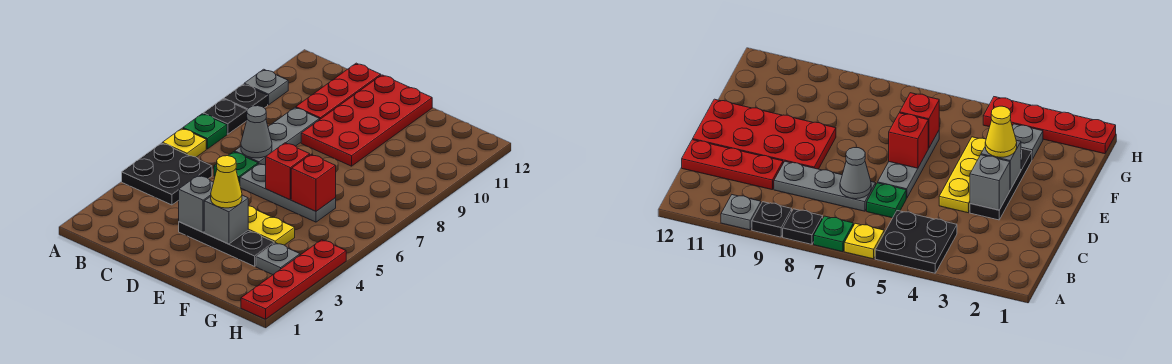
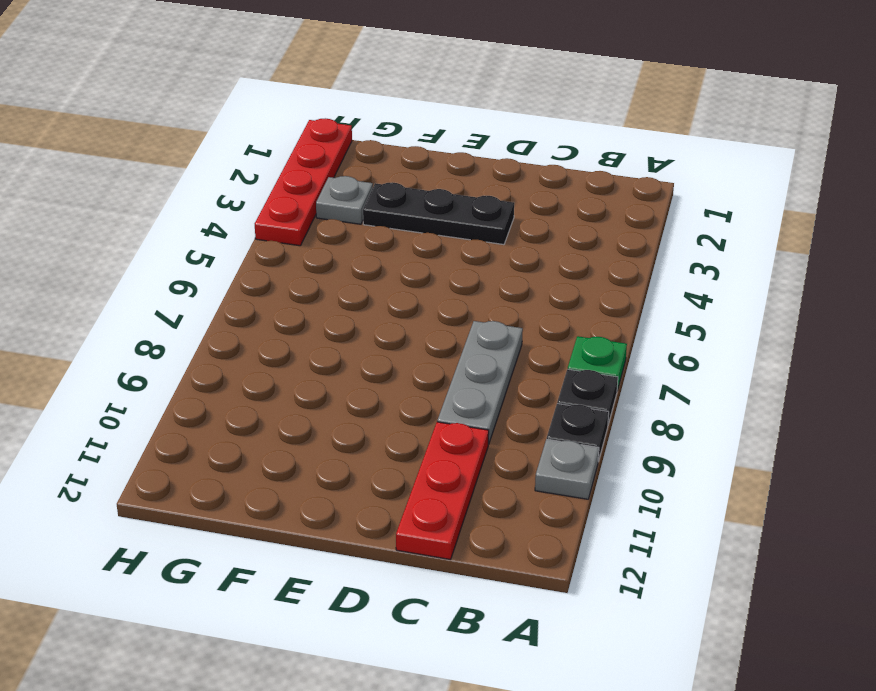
none -> black plate A4:B5 level 1
none -> yellow plate A6 level 1
none -> green plate C6 level 1

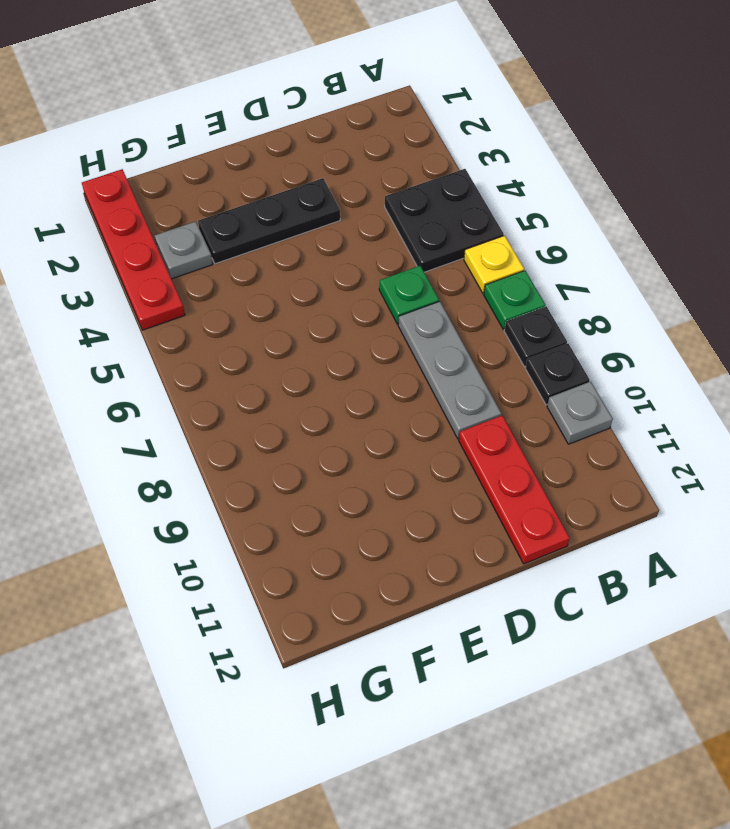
none -> yellow plate D4:F4 level 1
none -> grey plate D6:F6 level 1
none -> red plate D9:E12 level 1

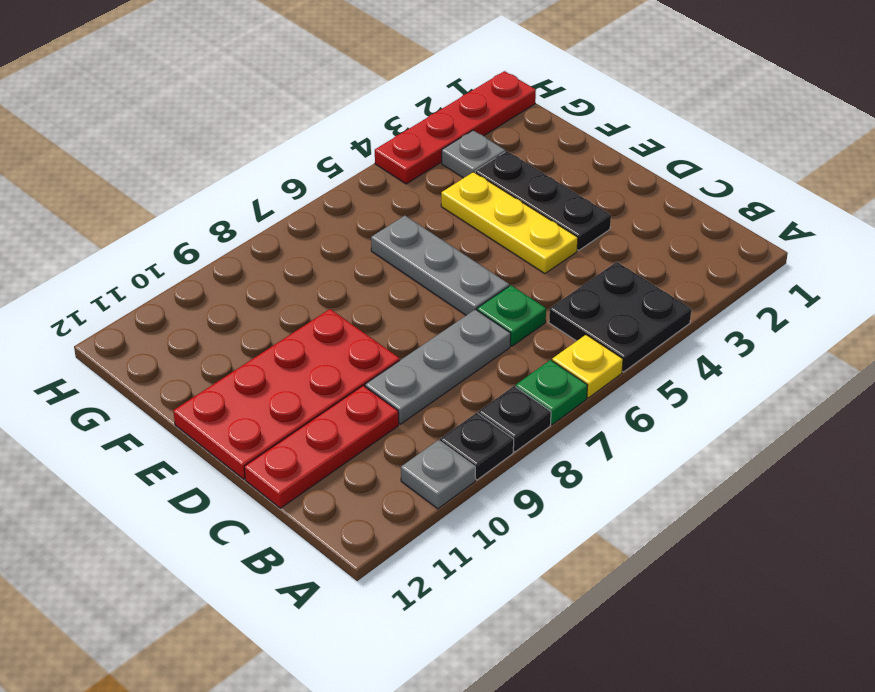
none -> grey cone C7 level 2
none -> grey brick D3 level 2
none -> grey brick E3 level 2

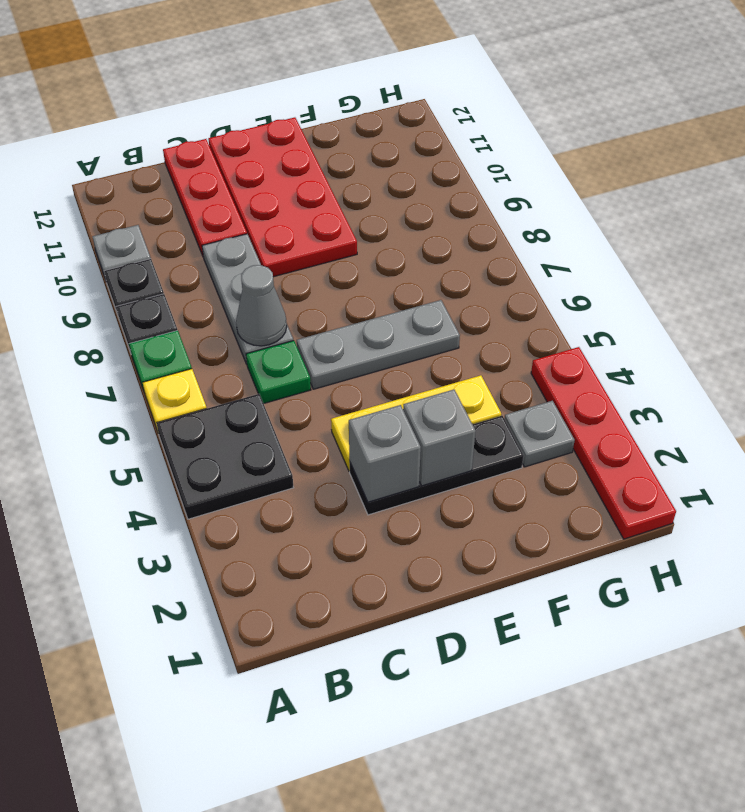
none -> red brick E6 level 2
none -> red brick F6 level 2
none -> yellow cone E3 level 3

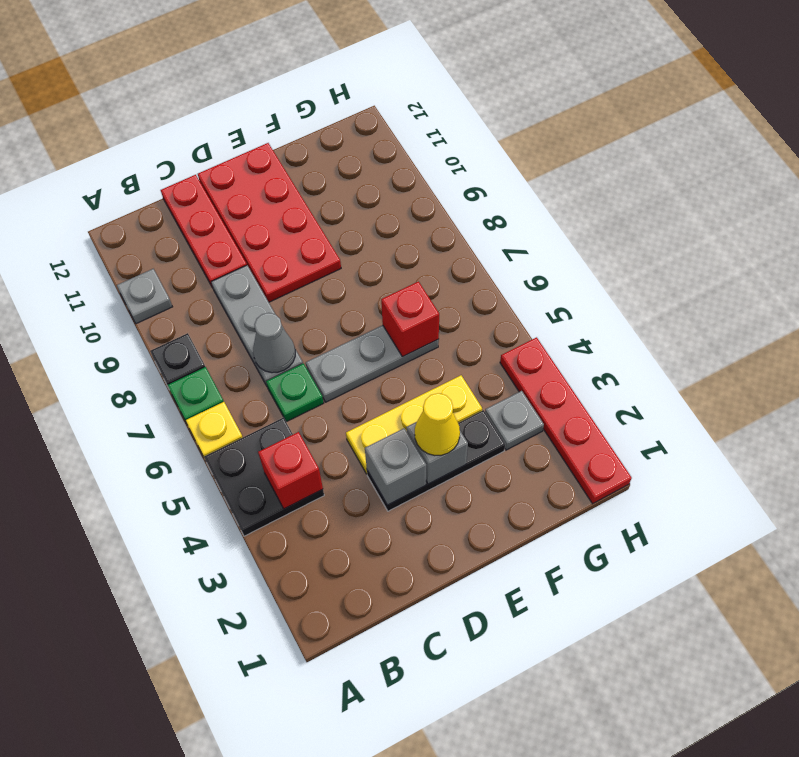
red brick B4 level 2 -> red brick E6 level 2
none -> black plate A9 level 1

